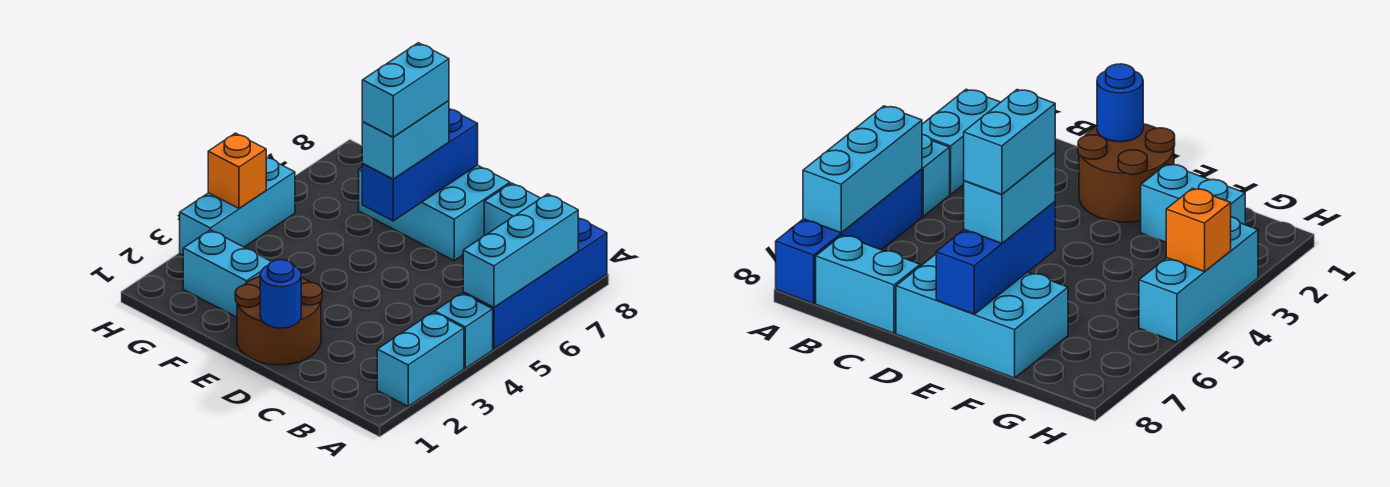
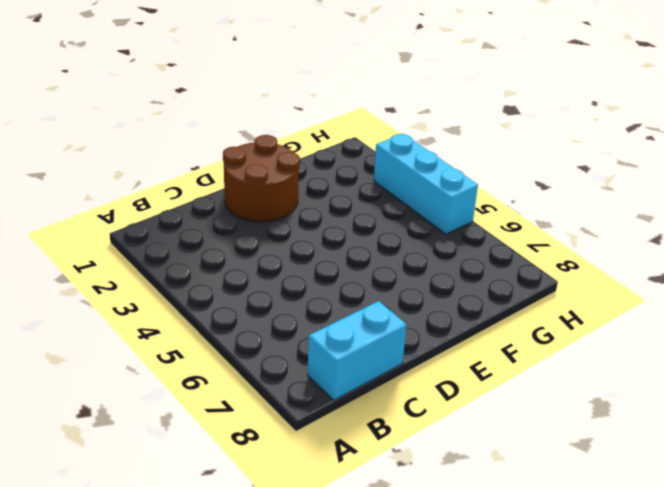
none -> cyan brick A2:A3 level 1
none -> cyan brick A4 level 1
none -> blue brick A5:A8 level 1

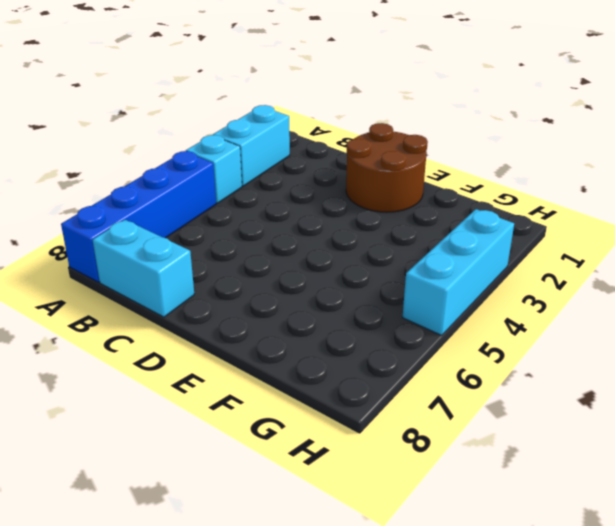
none -> cyan brick D7:F8 level 1
none -> cyan brick F2:G2 level 1
none -> cyan brick A5:A7 level 2

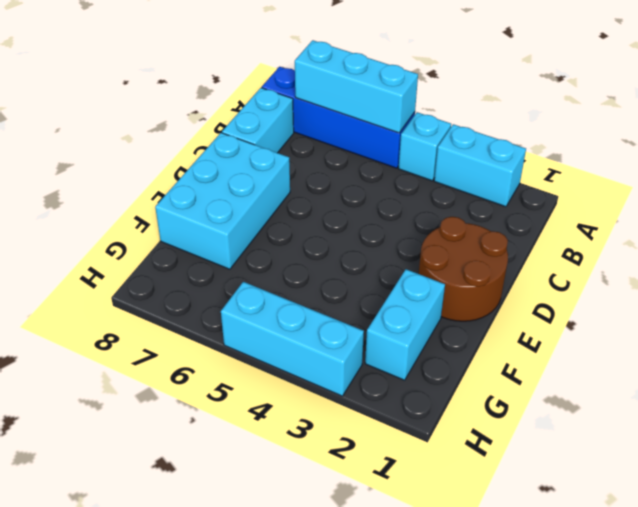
none -> blue round brick D1 level 2
none -> blue brick E6:E8 level 2
none -> orange brick H4 level 2

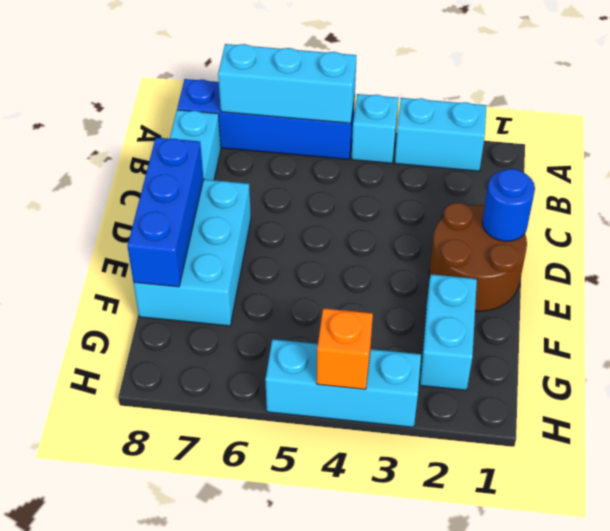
blue brick D8:F8 level 2 -> blue brick E6:E8 level 2
none -> cyan brick E6:E7 level 3
none -> cyan brick E6:E7 level 4

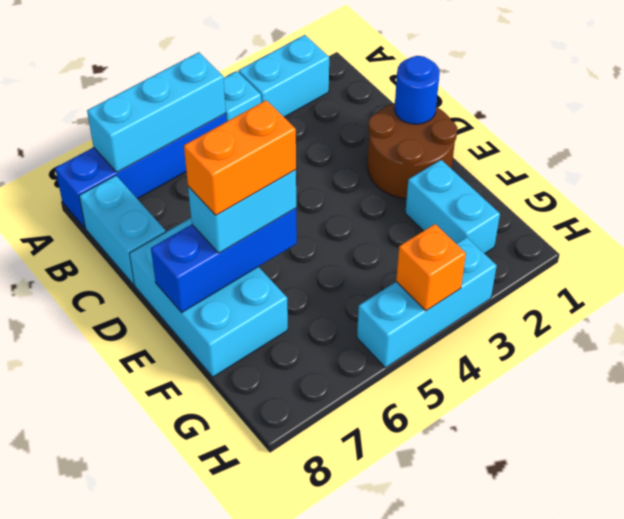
orange brick E6:E7 level 4 -> cyan brick E6:E7 level 4

